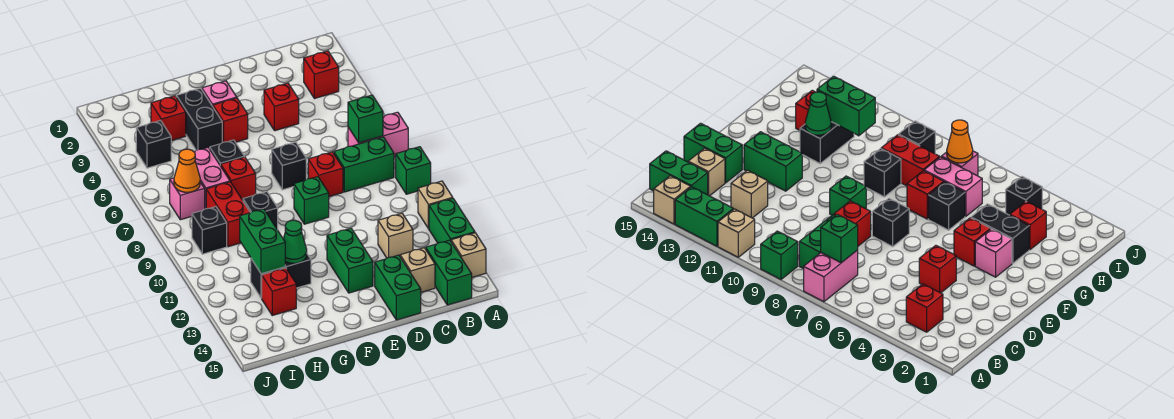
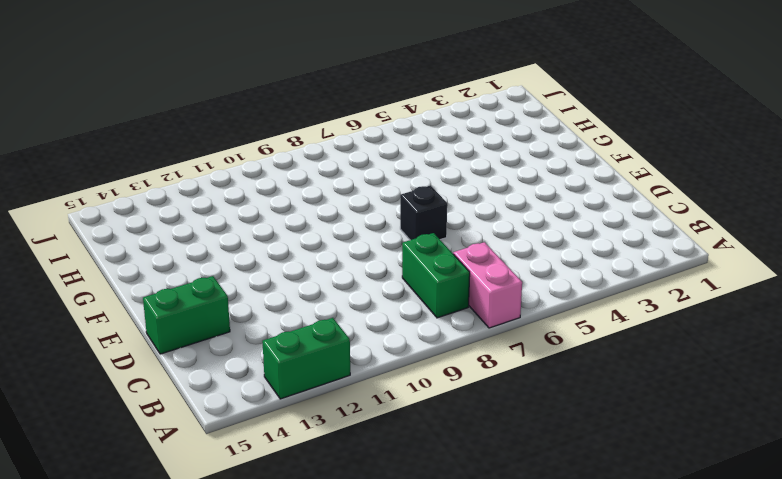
none -> green brick A9 level 1
none -> tan brick A11 level 1
none -> tan brick A14 level 1
none -> red brick B3 level 1

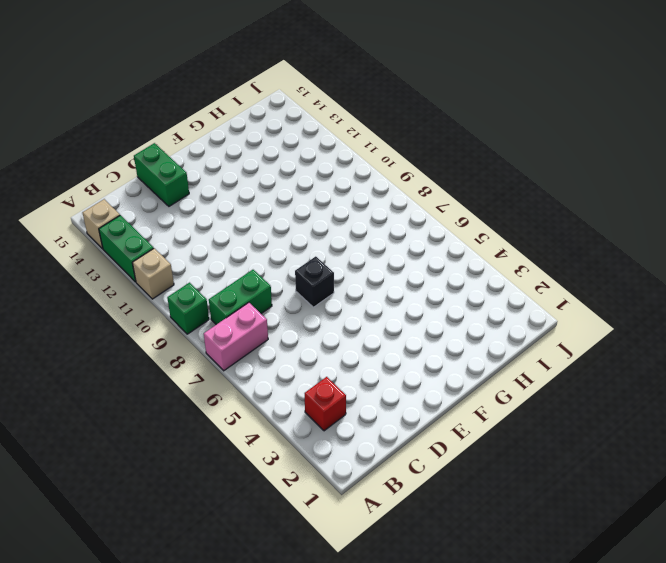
none -> green brick B14:B15 level 1
none -> tan brick C12 level 1
none -> tan brick C14 level 1
none -> red brick D4 level 1

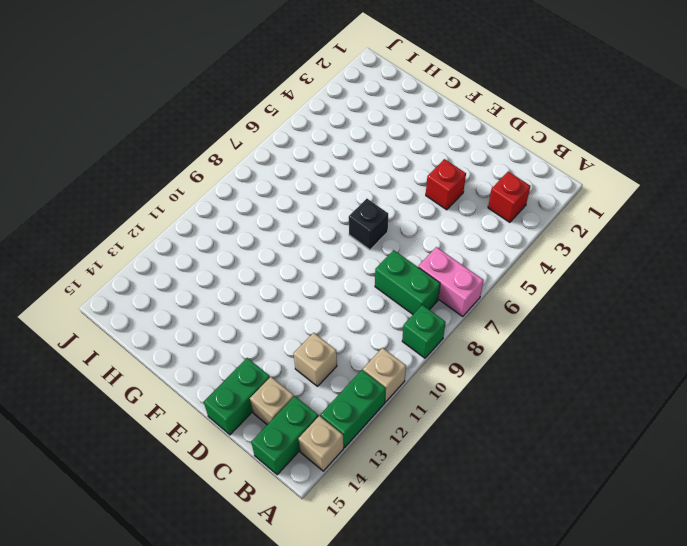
none -> red brick D8 level 1
none -> green brick E9 level 1
none -> green brick E12:E13 level 1
none -> pink brick F3 level 1

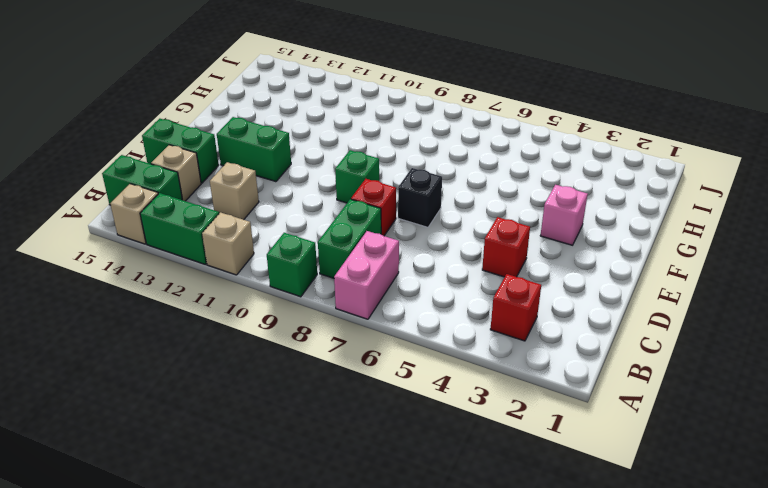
none -> red brick F4 level 1
none -> black brick G3:G4 level 1
none -> black brick G6 level 1
none -> red brick G7 level 1

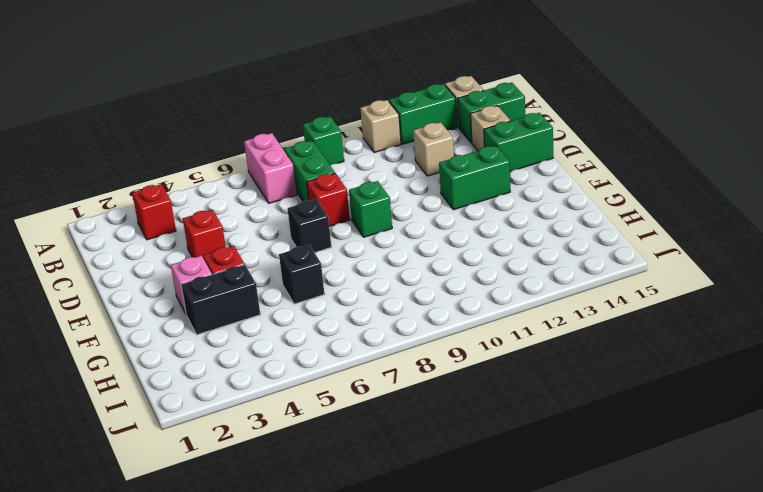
none -> red brick G7 level 1
none -> black brick G9 level 1
none -> black brick G12:H12 level 1
none -> red brick H3 level 1

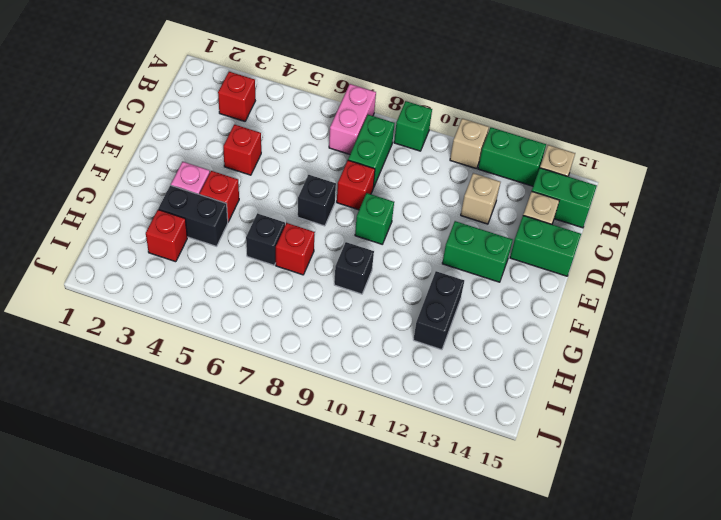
none -> pink brick H6:H7 level 1
none -> red brick H8:H9 level 1
none -> red brick H13 level 1
none -> black brick I4 level 1

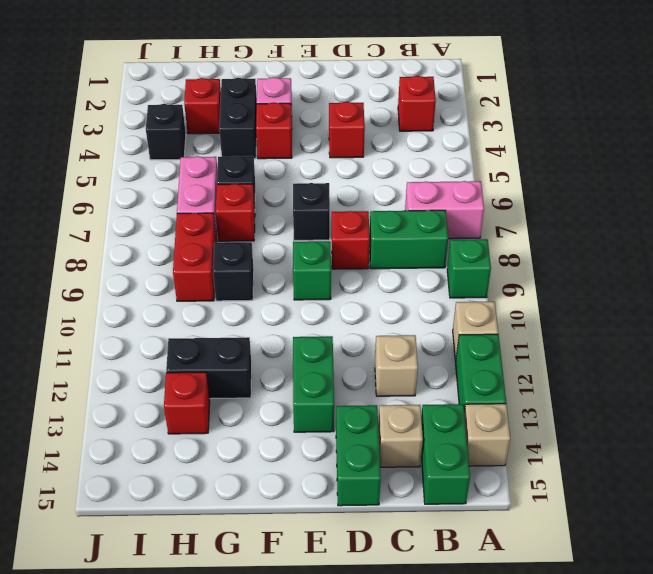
none -> pink brick I7 level 1
none -> black brick I9 level 1
none -> green brick B7 level 2
none -> green cone G12 level 2

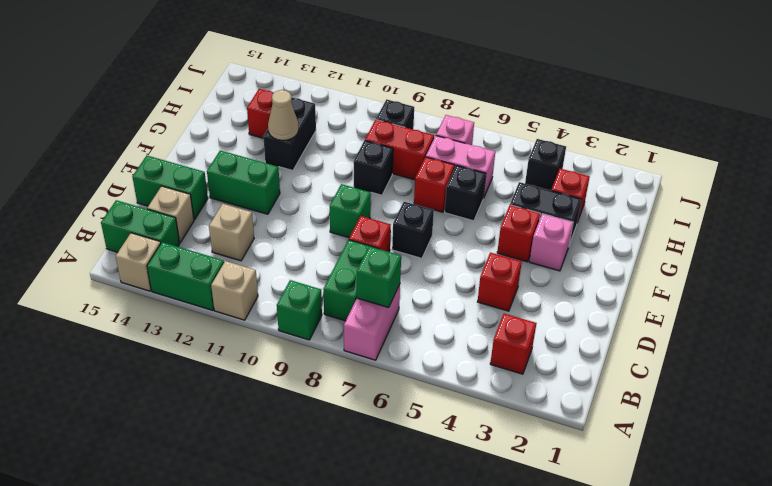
tan cone G12 level 2 -> green cone G12 level 2
none -> green brick H11:H12 level 2
none -> orange cone I7 level 2

